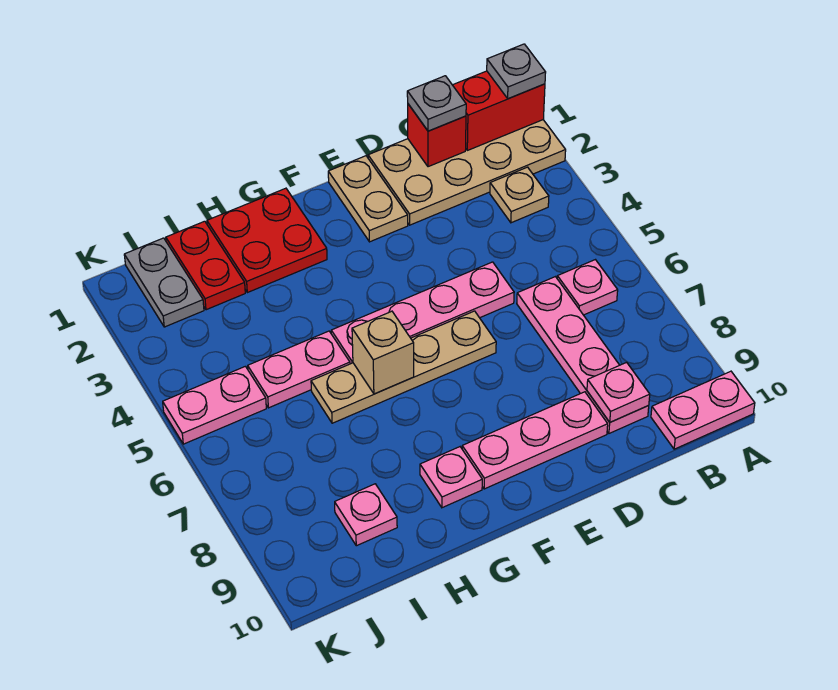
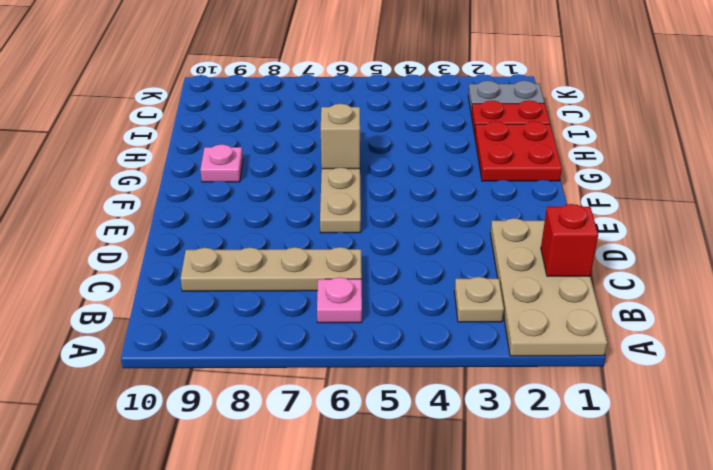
tan plate C6:C9 level 1 -> pink plate C6:C9 level 1
none -> pink plate A10:B10 level 1
none -> pink plate D5:G5 level 1
none -> pink plate D9:F9 level 1

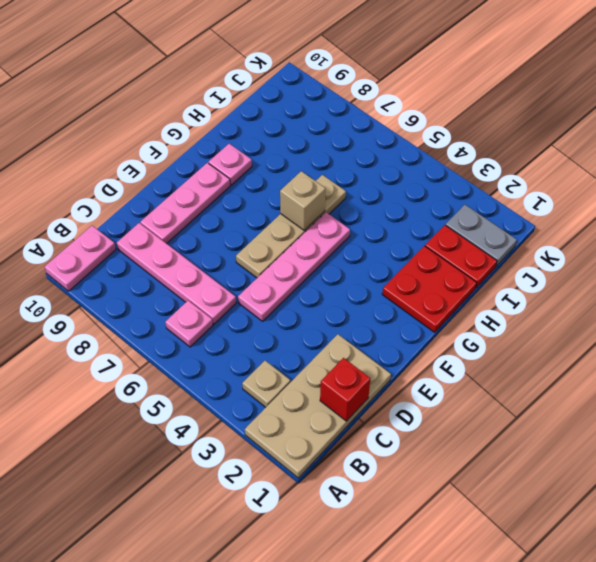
none -> tan plate E1:E2 level 1
none -> pink plate H5:I5 level 1
none -> pink plate I9 level 1

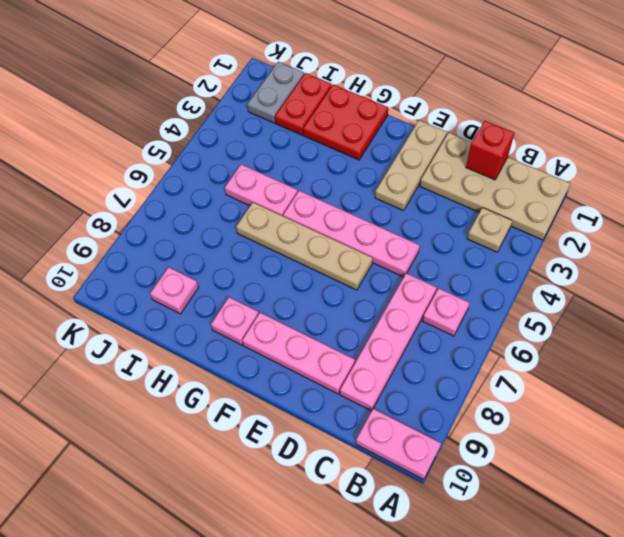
tan plate E1:E3 level 1 -> tan plate E1:E2 level 1
none -> pink plate J5:K5 level 1
none -> red brick A1:B1 level 2
none -> pink plate C9 level 2

